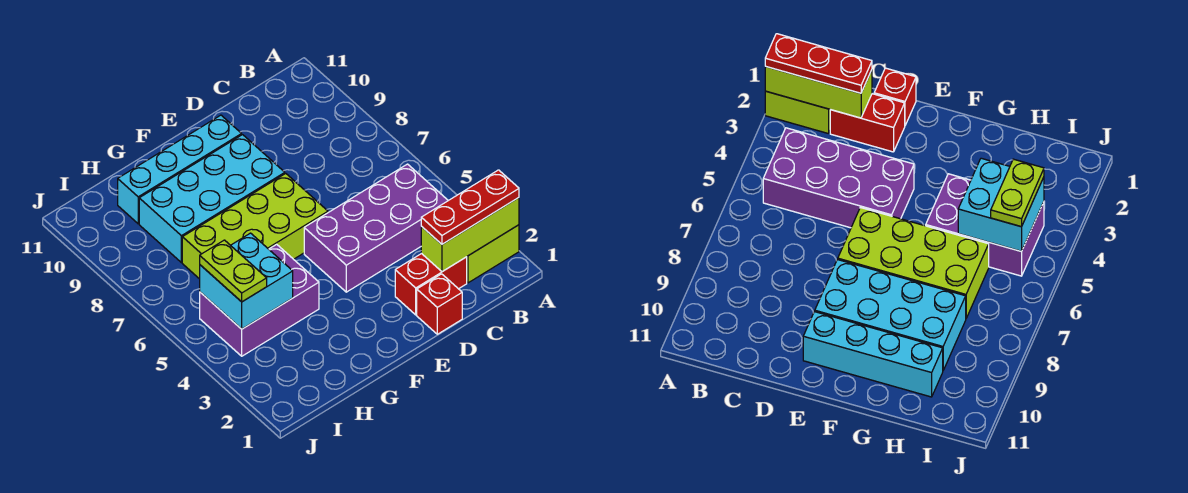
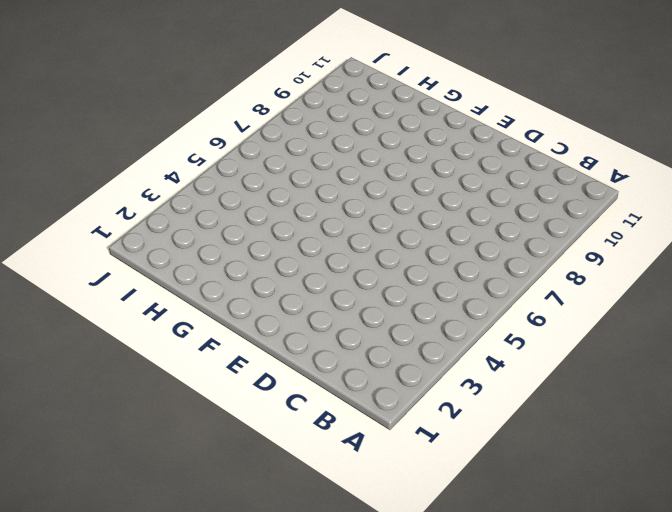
none -> lime brick A2:B2 level 1
none -> purple brick B4:E5 level 1
none -> red brick C2:D2 level 1

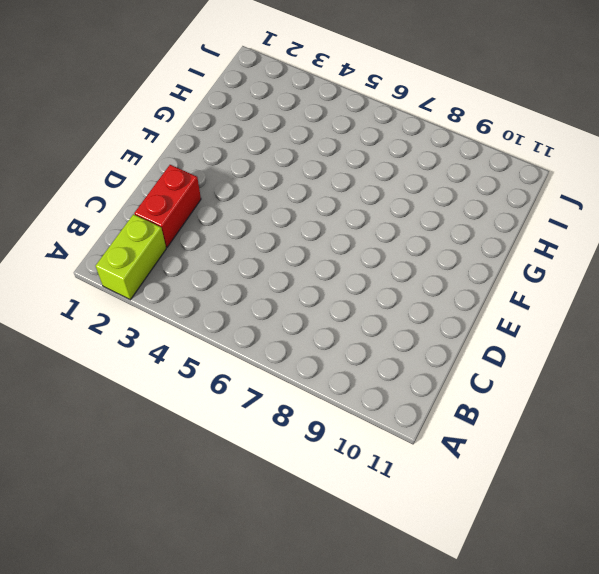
none -> purple brick B4:E5 level 1
none -> red brick D1 level 1
none -> lime brick E6:H7 level 1

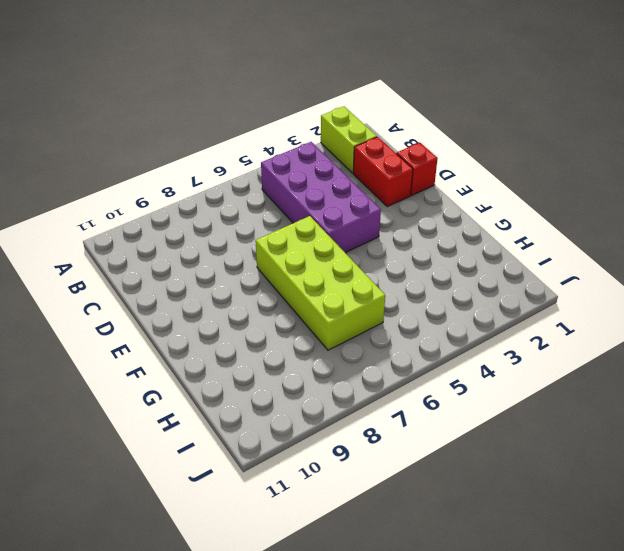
none -> cyan brick E8:H9 level 1
none -> cyan brick E10:H10 level 1
none -> purple brick G4:I5 level 1

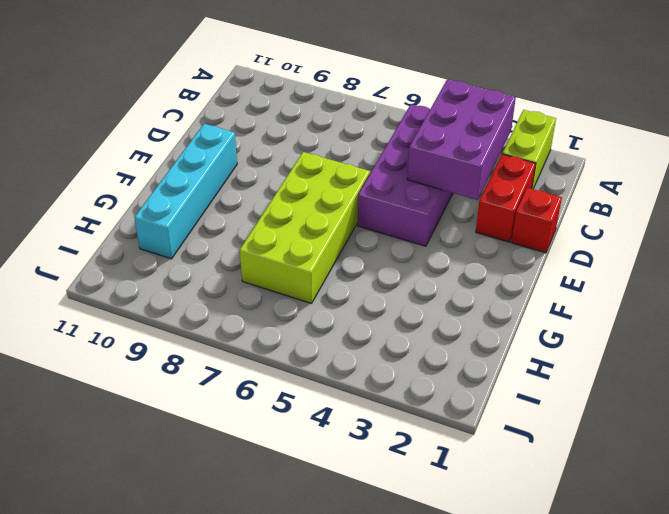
purple brick B3:D4 level 2 -> purple brick G4:I5 level 1
none -> cyan brick E8:H9 level 1
none -> lime brick A2:C2 level 2
none -> cyan brick H4:I5 level 2

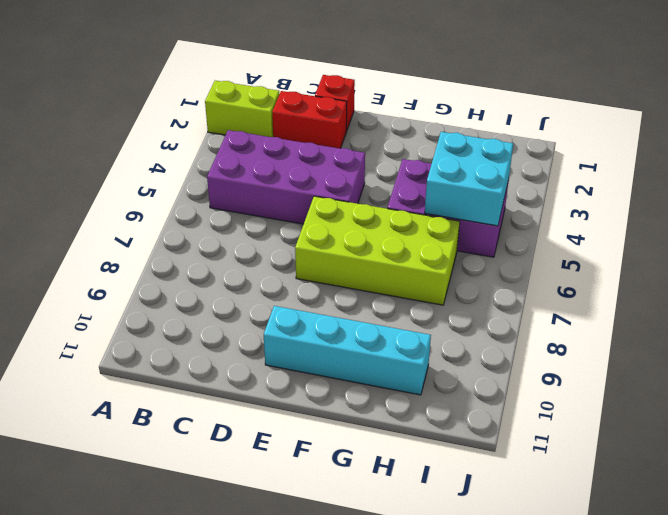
none -> cyan brick E8:H9 level 1
none -> lime brick A2:C2 level 2
none -> red plate A2:C2 level 3

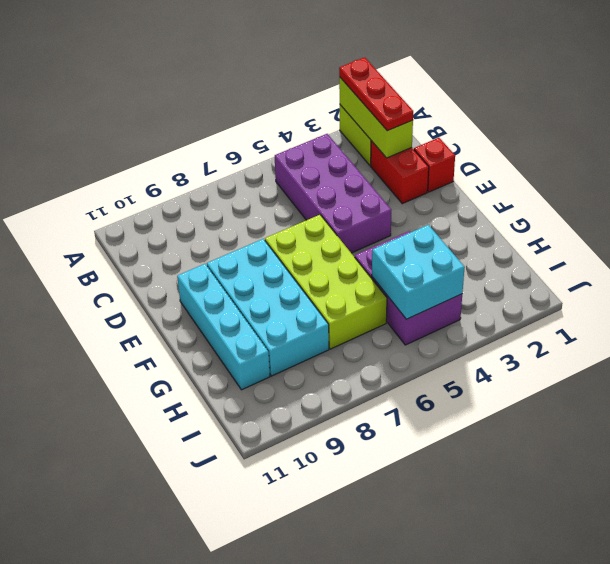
none -> lime plate I4:I5 level 3

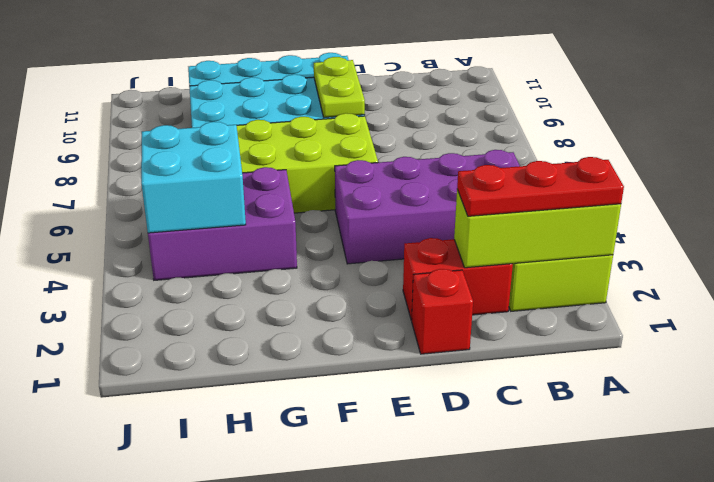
lime plate E8:E9 level 2 -> lime plate I4:I5 level 3

